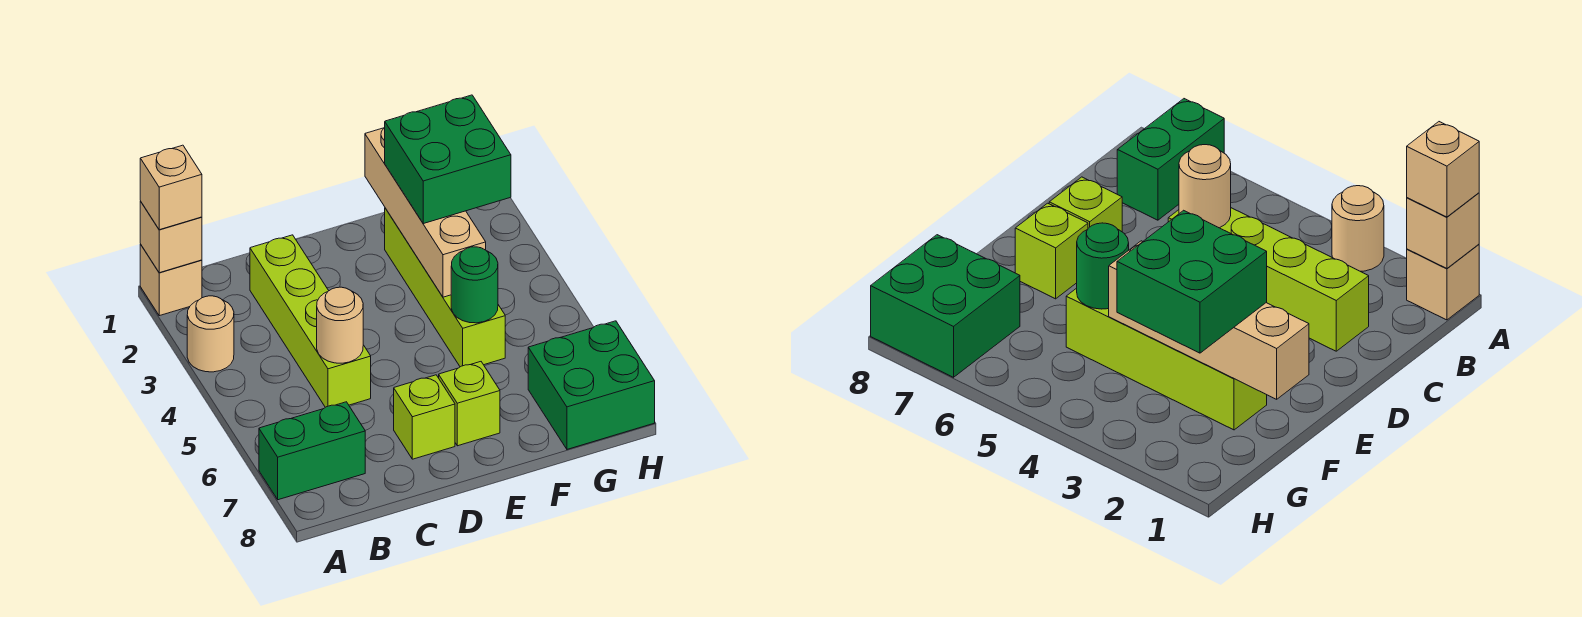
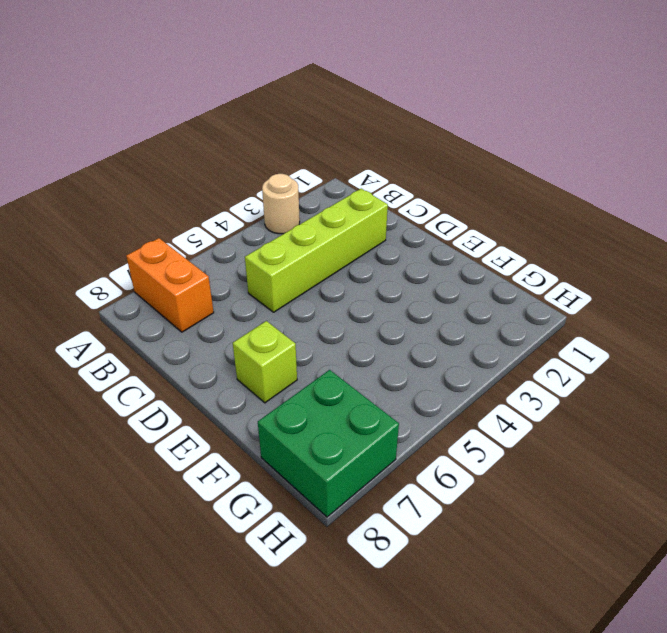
orange brick A7:B7 level 1 -> green brick A7:B7 level 1
none -> tan brick A1 level 1
none -> lime brick D7 level 1
none -> lime brick F2:F5 level 1

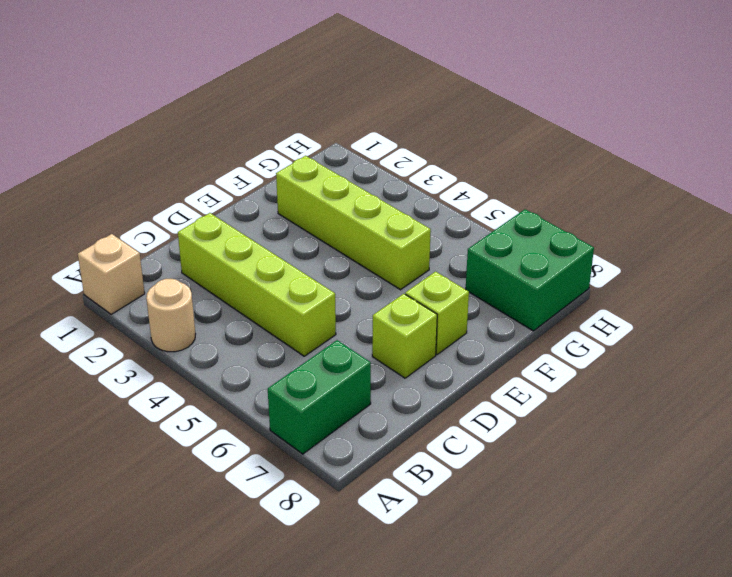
none -> tan brick A1 level 2
none -> tan round brick C5 level 2
none -> tan brick F1:F4 level 2

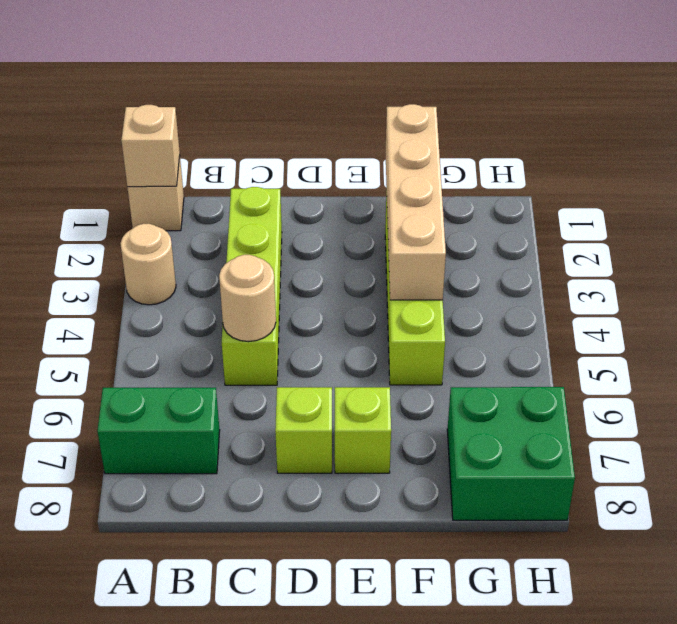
none -> green round brick F5 level 2
none -> tan brick A1 level 3
none -> green brick F2:G3 level 3

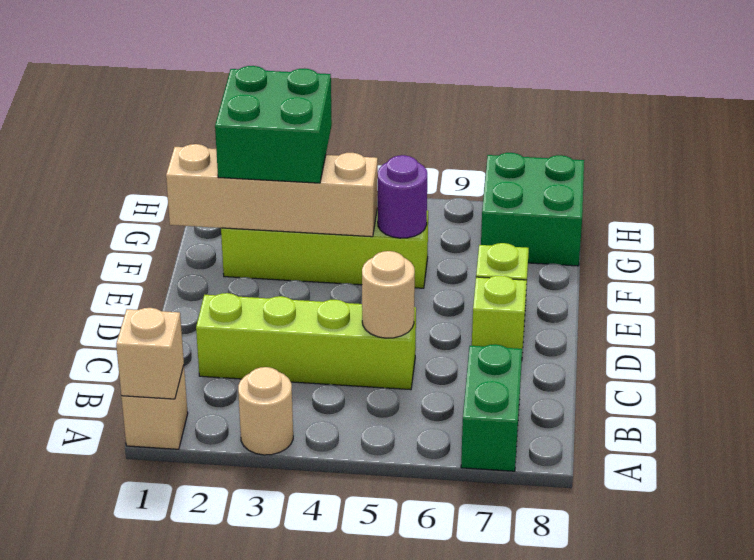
purple round brick F5 level 2 -> green round brick F5 level 2
none -> tan brick A1 level 3

